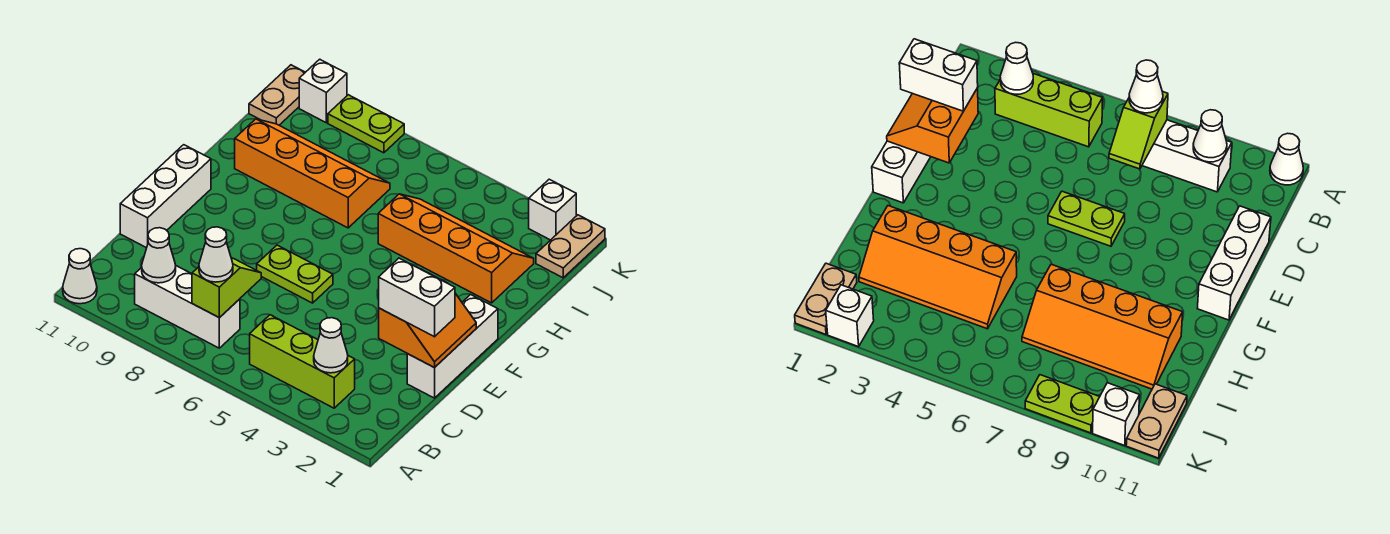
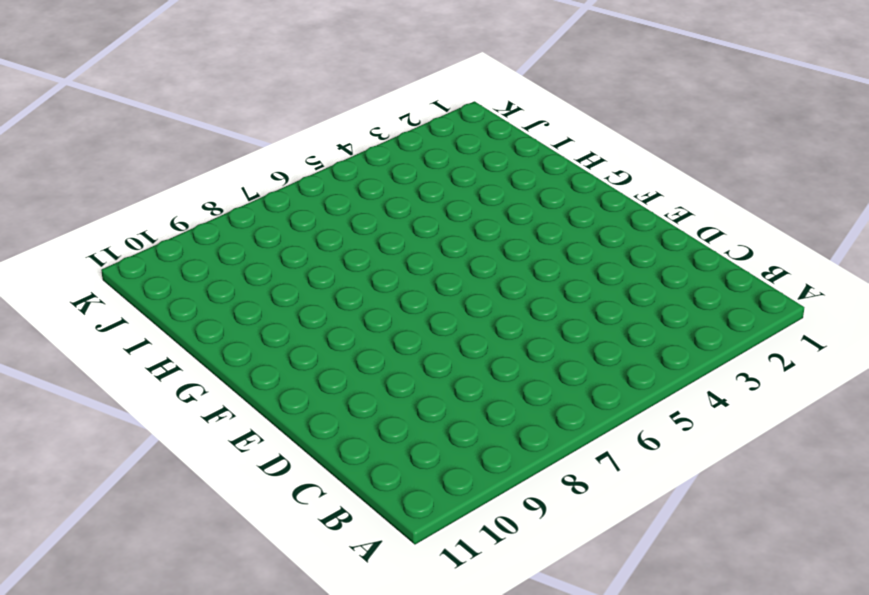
none -> white cone A11 level 1
none -> lime brick B3:B5 level 1
none -> white brick B7:B9 level 1

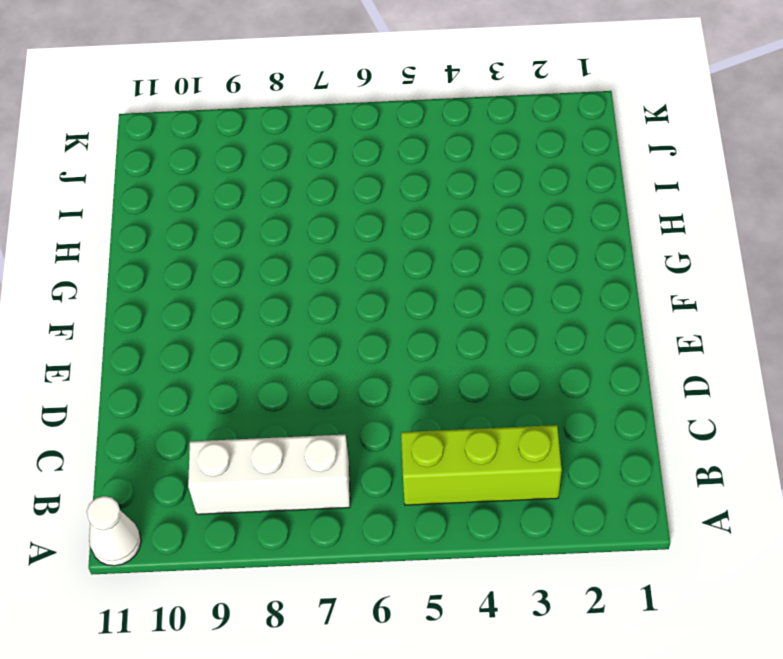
none -> white brick D1:F1 level 1
none -> white brick D11:F11 level 1
none -> lime plate E6:E7 level 1

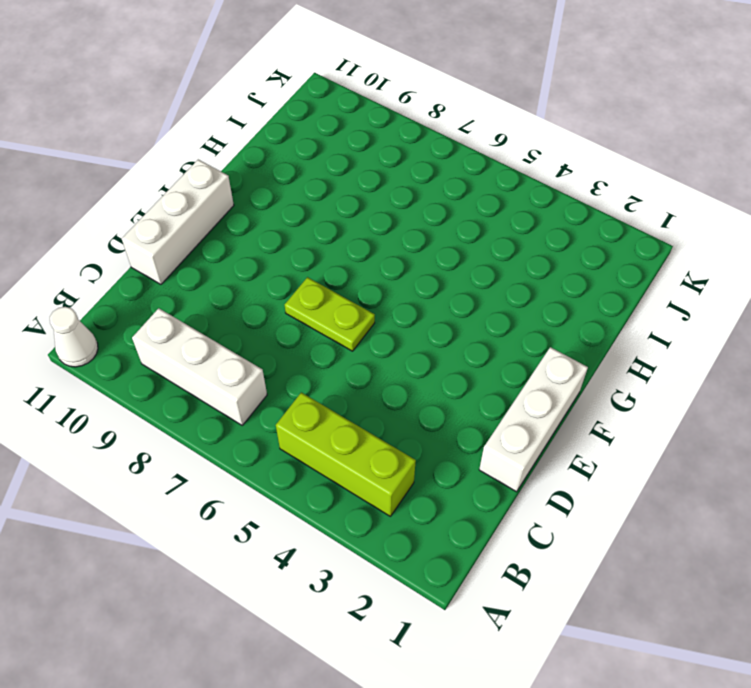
none -> orange slope H2:I5 level 1 top H
none -> orange slope H7:I10 level 1 top H
none -> tan plate J1:K1 level 1

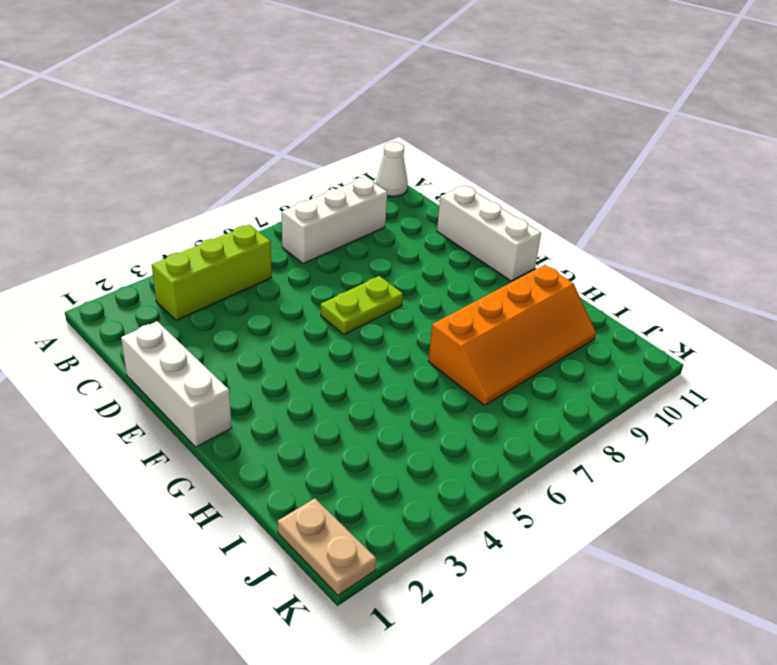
none -> orange slope H2:I5 level 1 top H
none -> tan plate J11:K11 level 1
none -> white brick K2 level 1

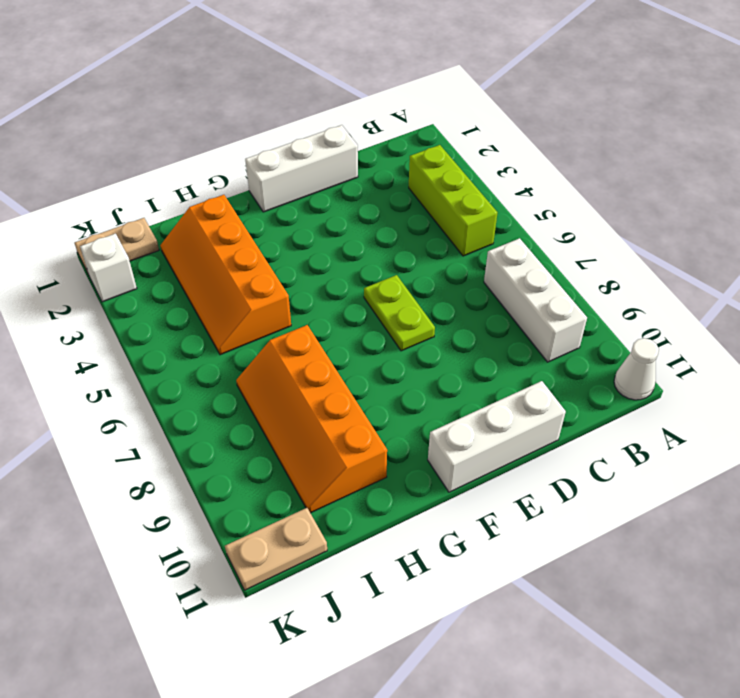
none -> lime plate K8:K9 level 1
none -> white brick K10 level 1
none -> white cone B3 level 2

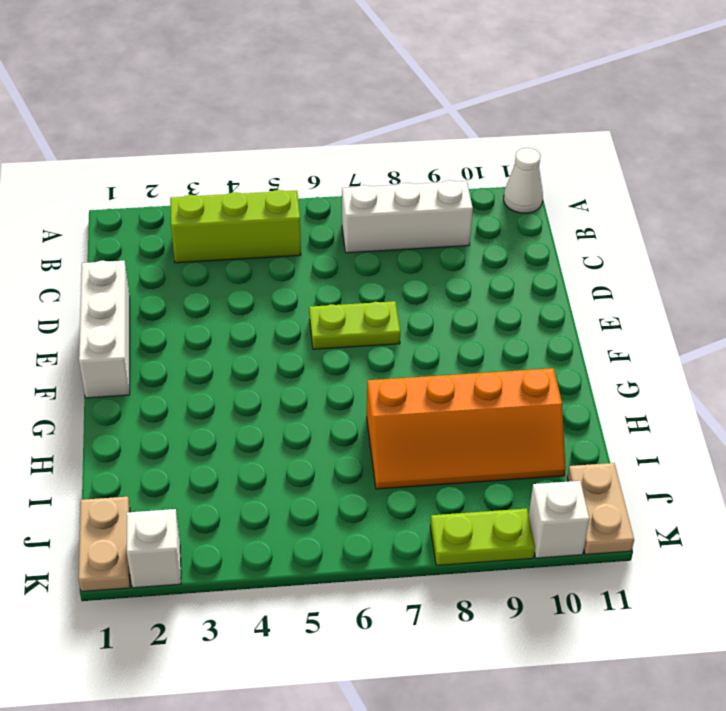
none -> white brick D11:F11 level 1
none -> orange slope H2:I5 level 1 top H
none -> white cone B3 level 2

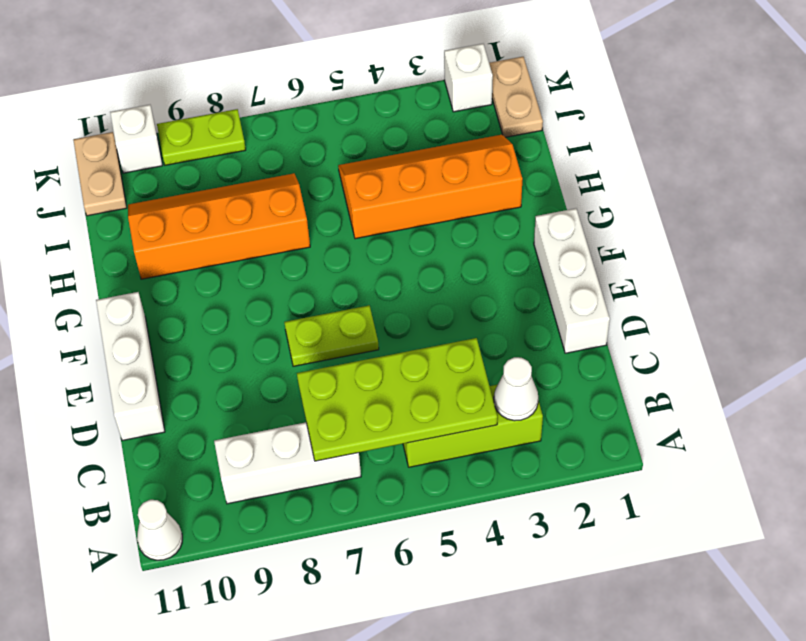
lime plate B4:C7 level 2 -> lime slope B7:C7 level 2 top B
none -> white cone B9 level 2
none -> orange slope D1:E2 level 2 top 2
none -> white cone B7 level 3

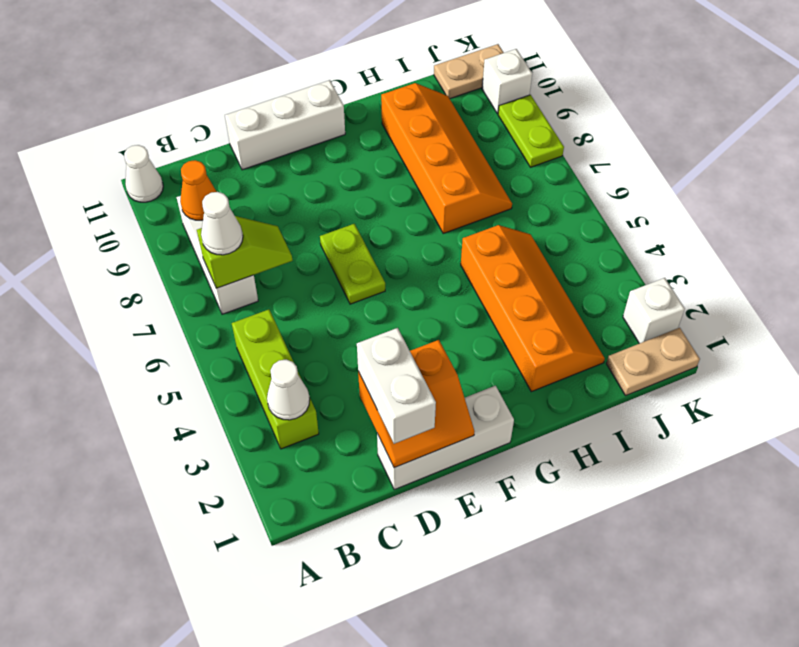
orange cone B9 level 2 -> white cone B9 level 2

